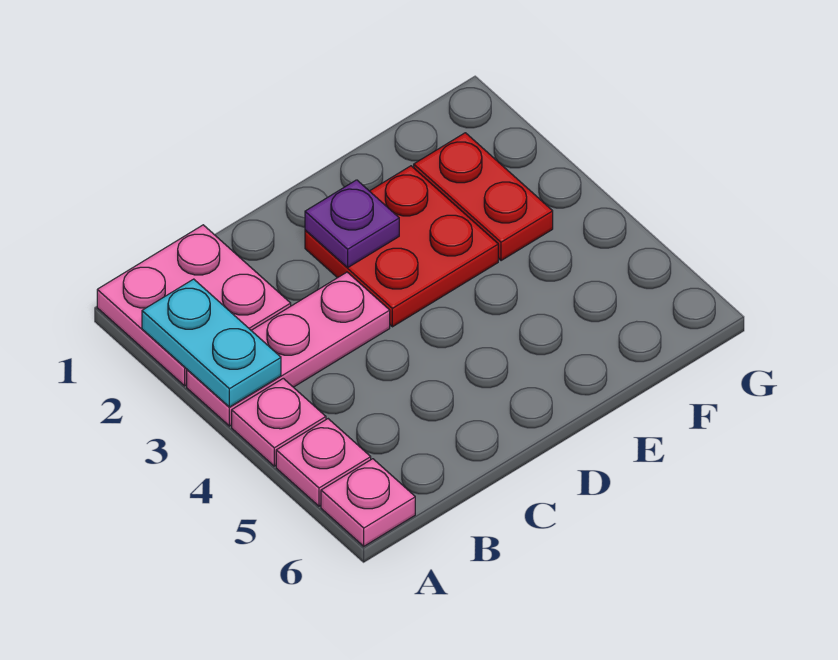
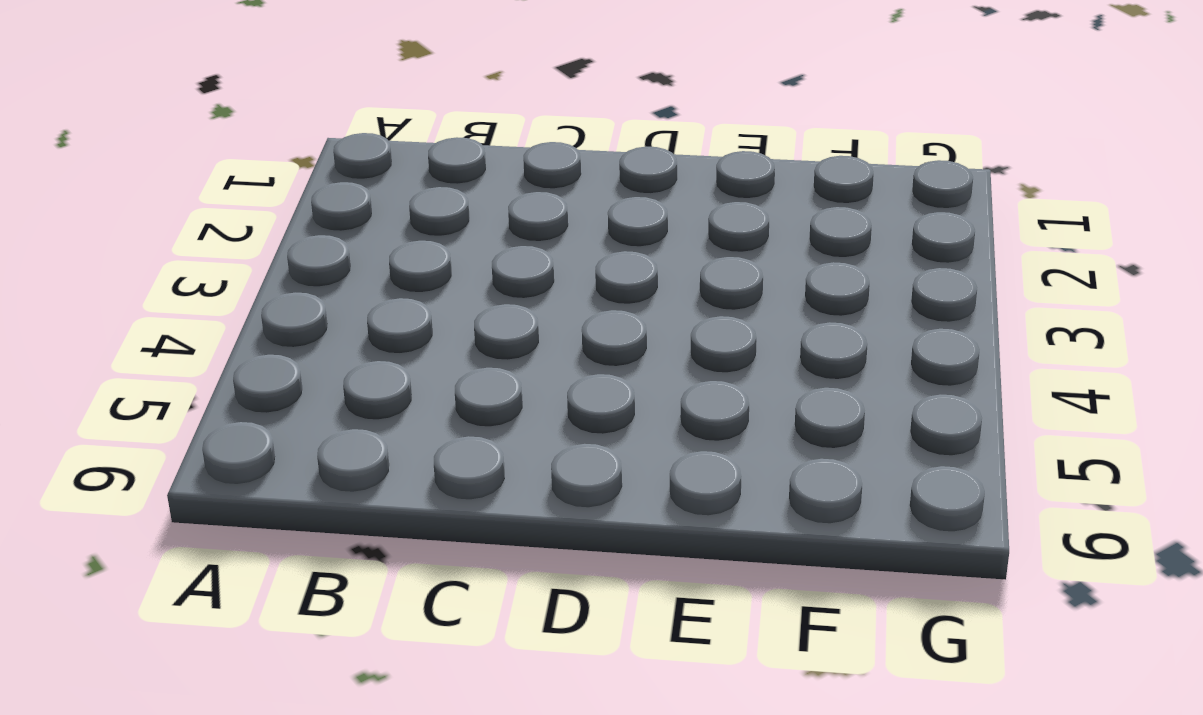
none -> pink plate A1:B2 level 1
none -> pink plate A3:C3 level 1

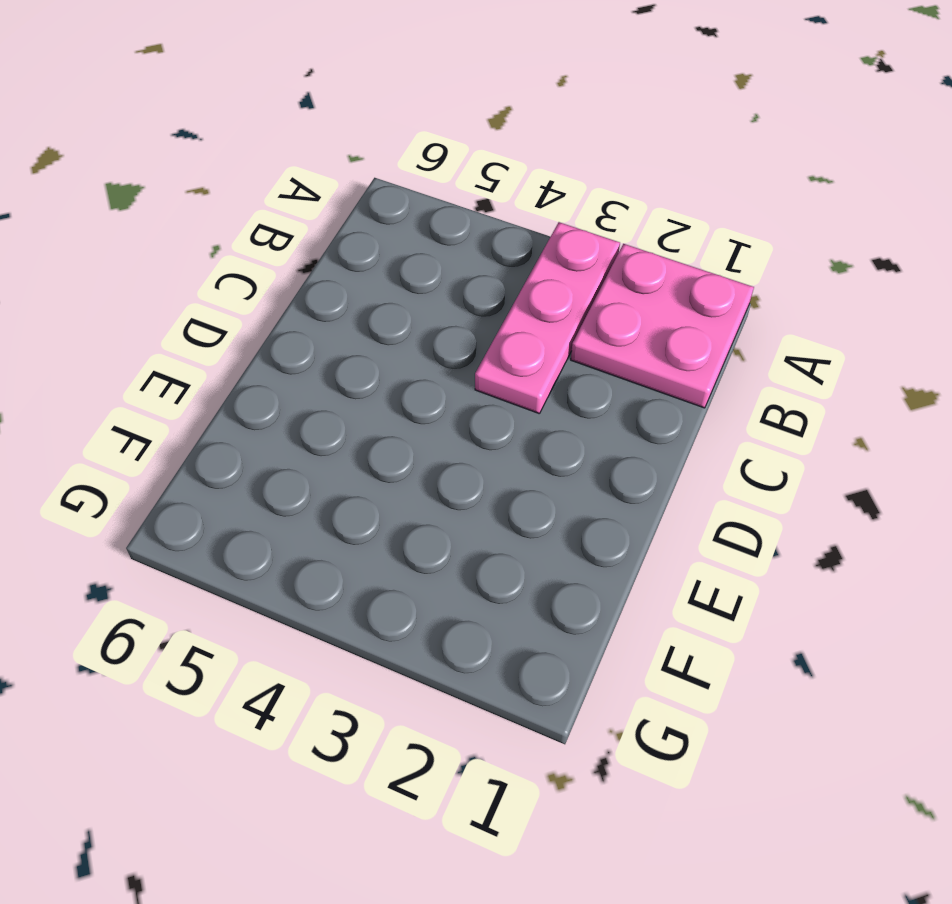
none -> pink plate A4 level 1
none -> pink plate A5 level 1

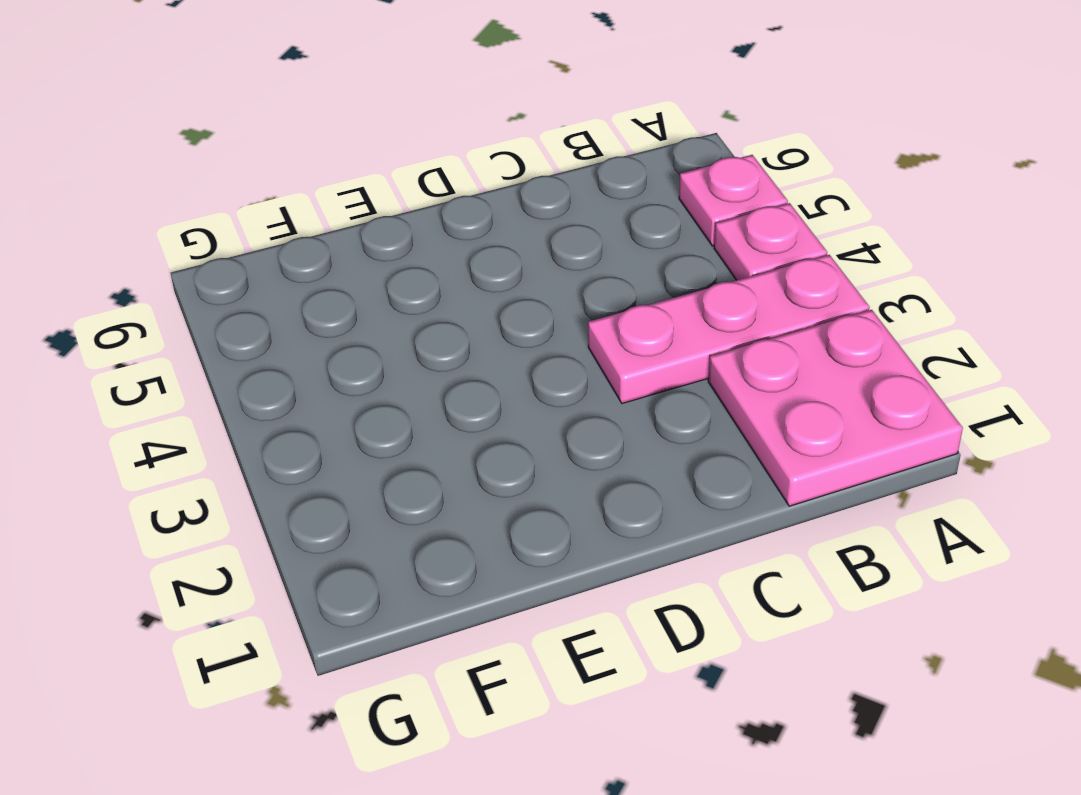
none -> pink plate A6 level 1
none -> red plate D2:E3 level 1

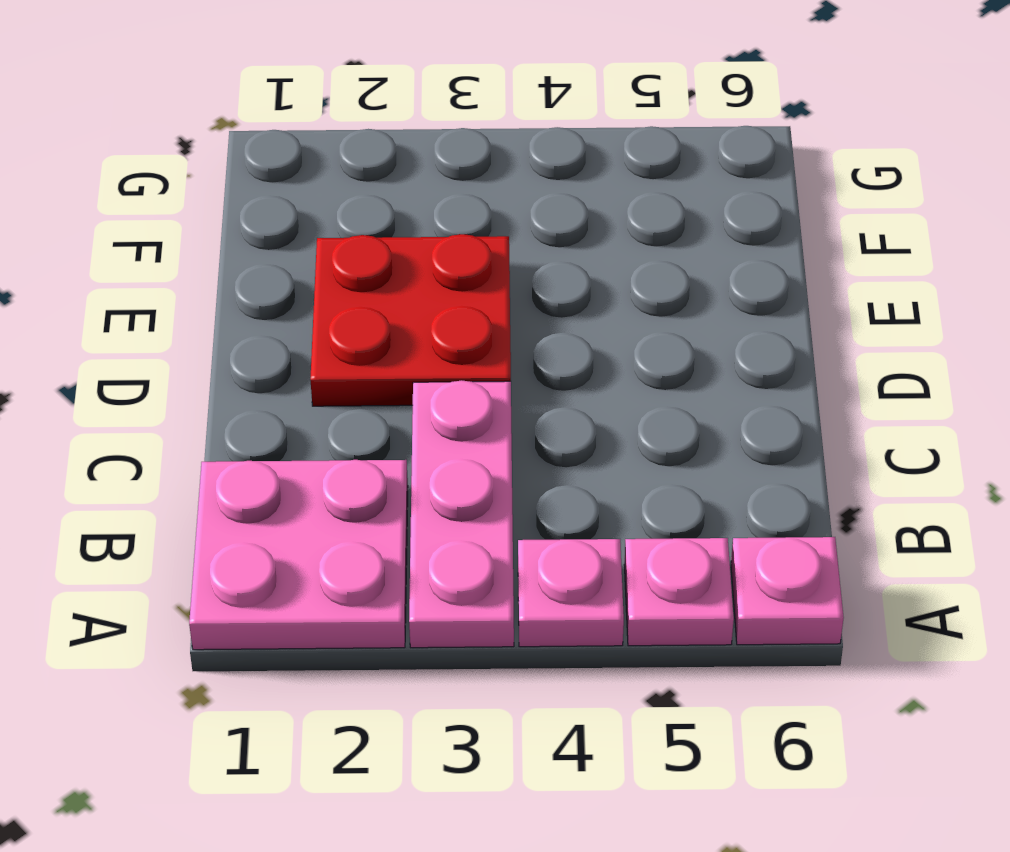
none -> red plate F2:F3 level 1
none -> cyan plate A2:A3 level 2

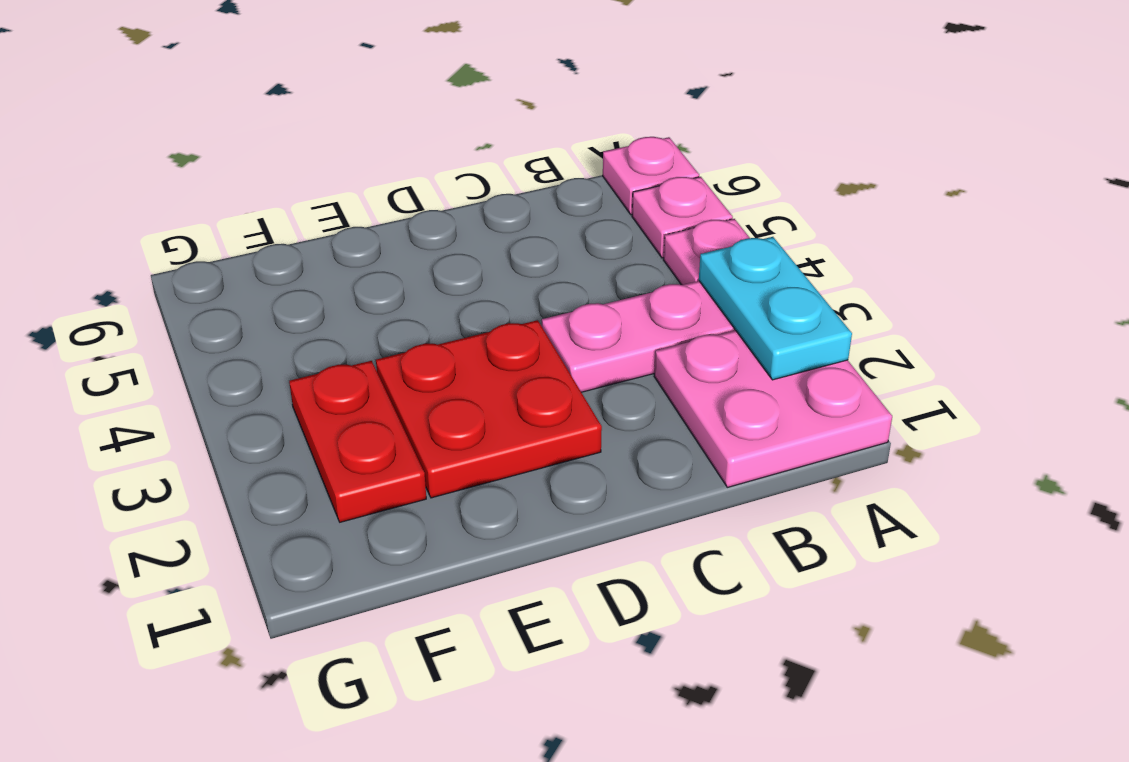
none -> purple plate D2 level 2

